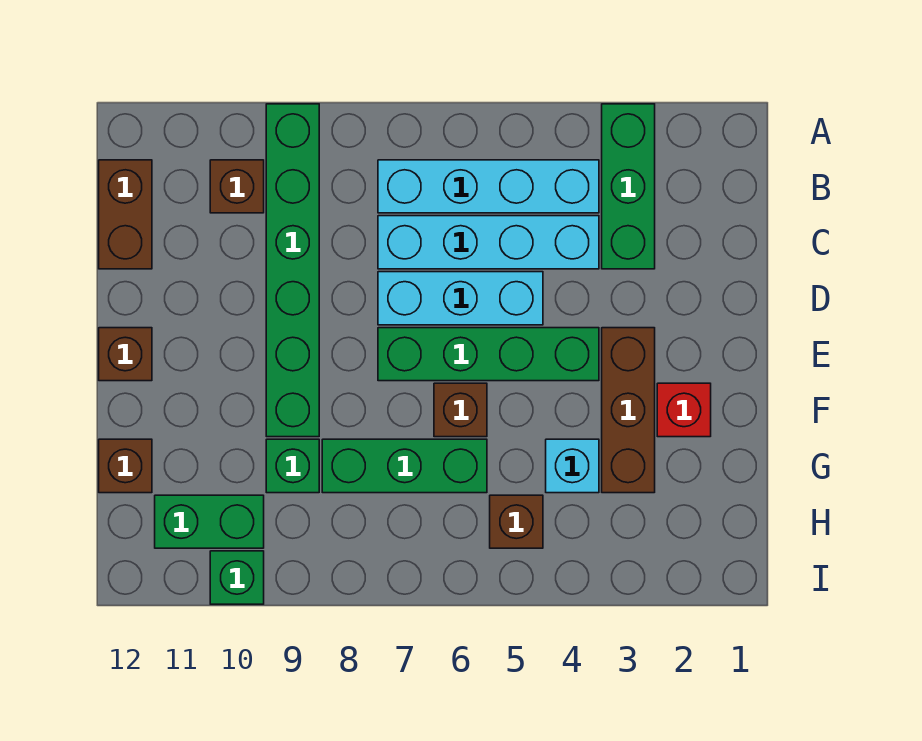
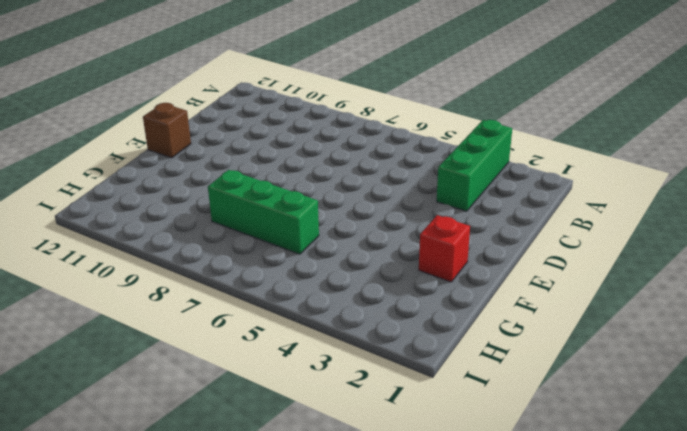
none -> green brick A9:F9 level 1
none -> cyan brick B4:B7 level 1
none -> brown brick B10 level 1

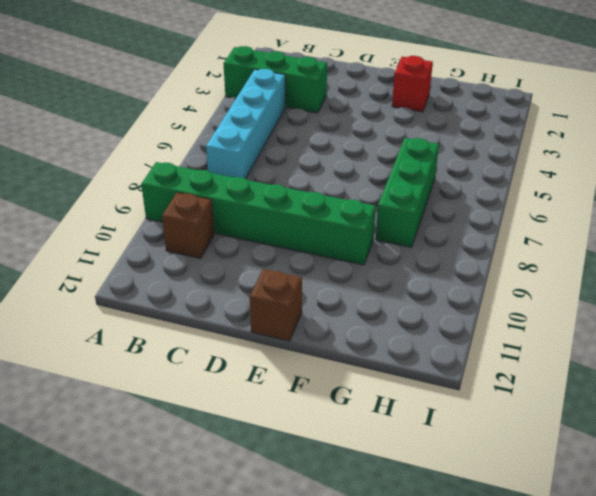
none -> brown brick B12:C12 level 1
none -> cyan brick C4:C7 level 1
none -> cyan brick D5:D7 level 1

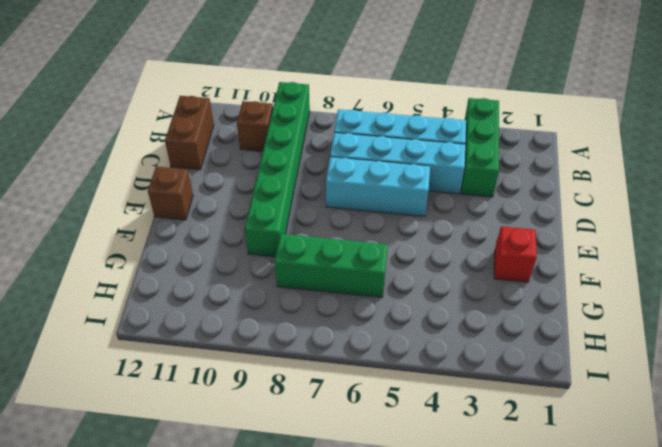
none -> brown brick E3:G3 level 1
none -> green brick E4:E7 level 1
none -> brown brick F6 level 1

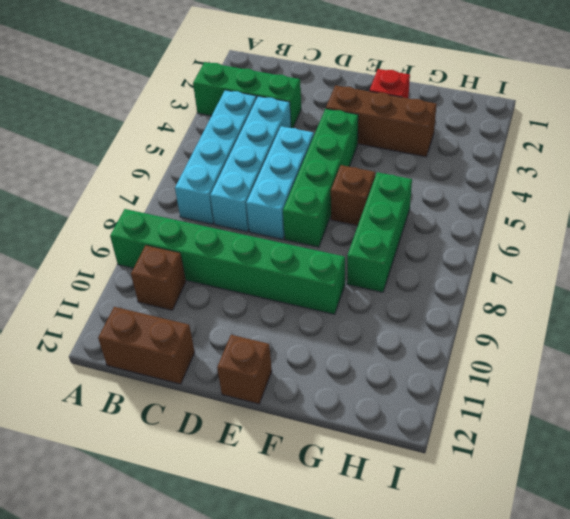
none -> cyan brick G4 level 1
none -> green brick G9 level 1
none -> brown brick G12 level 1

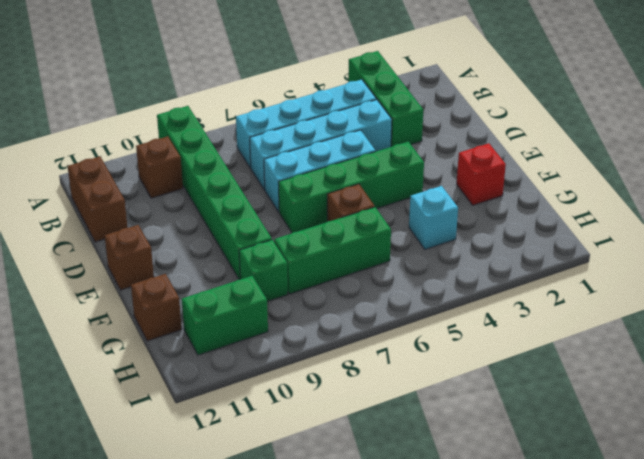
none -> brown brick E3:G3 level 1
none -> brown brick H5 level 1
none -> green brick I10 level 1

